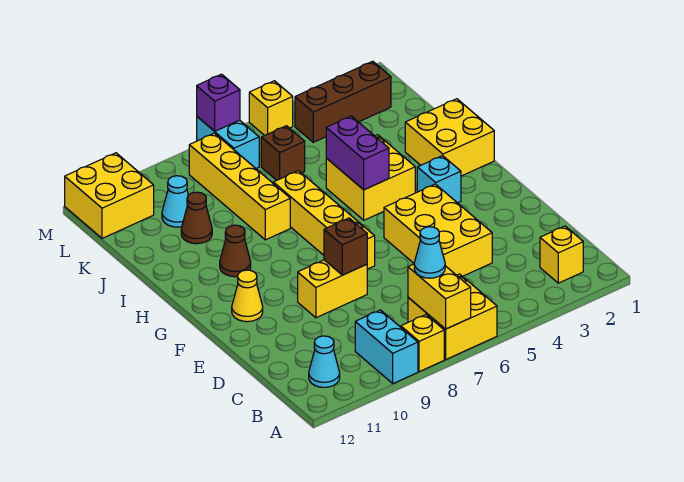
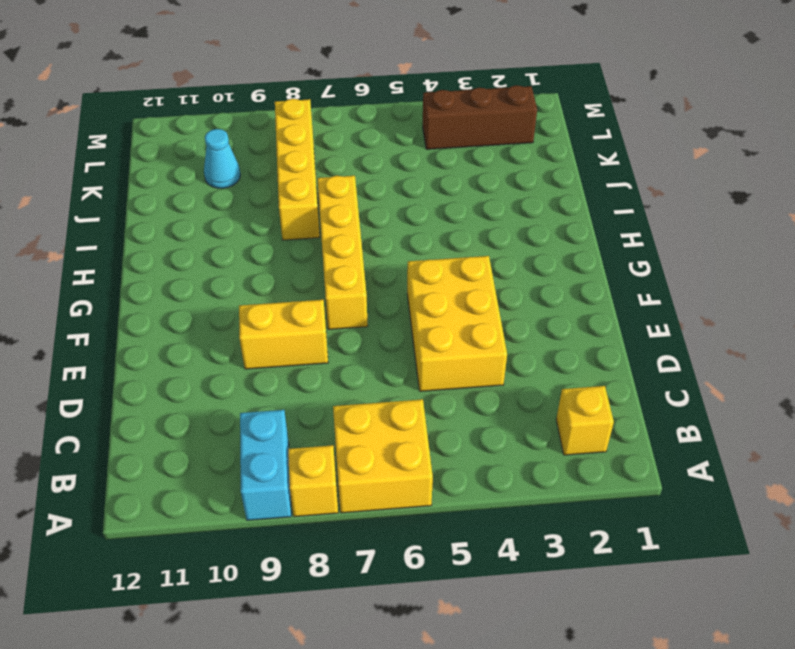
none -> cyan cone B11 level 1
none -> yellow cone F11 level 1
none -> cyan brick G3 level 1

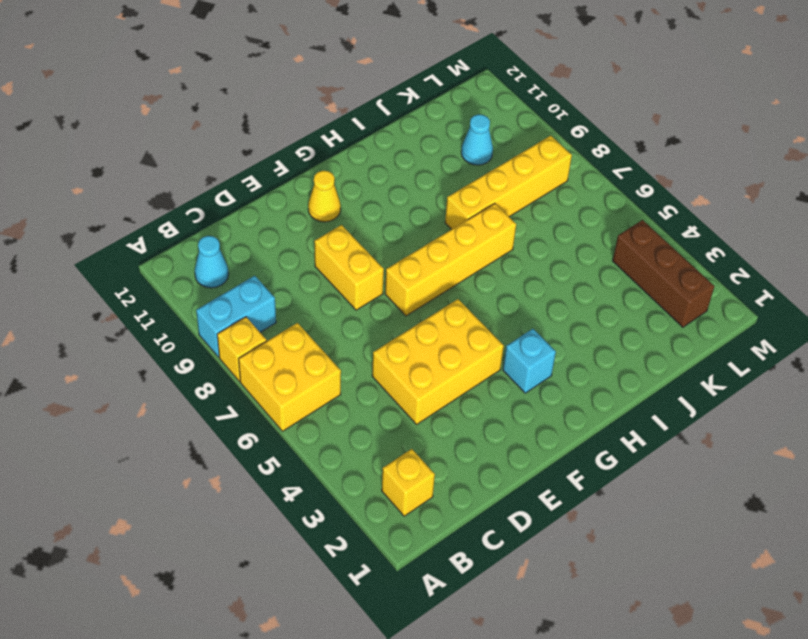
none -> yellow brick H1:I2 level 1
none -> yellow brick H4:I5 level 1
none -> brown cone H10 level 1

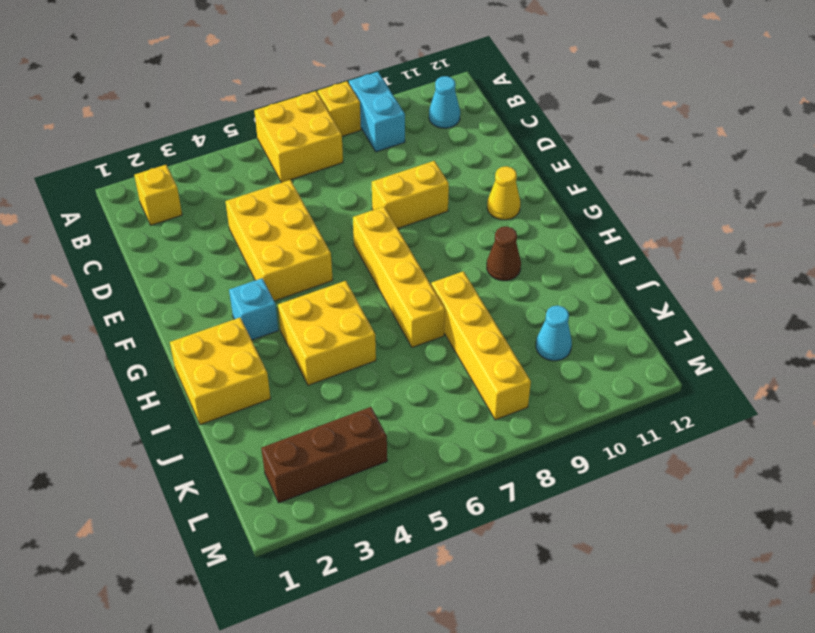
none -> brown cone J10 level 1
none -> brown brick K6 level 1
none -> cyan brick L7:M7 level 1

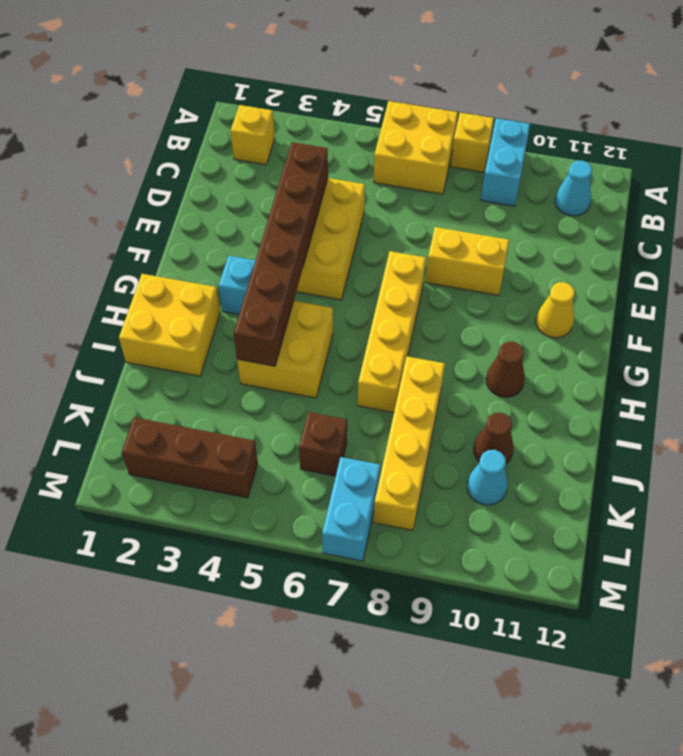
brown brick D4:I4 level 2 -> none
none -> yellow brick L11:M12 level 1
none -> yellow brick M5 level 1
none -> yellow brick A7:B7 level 2

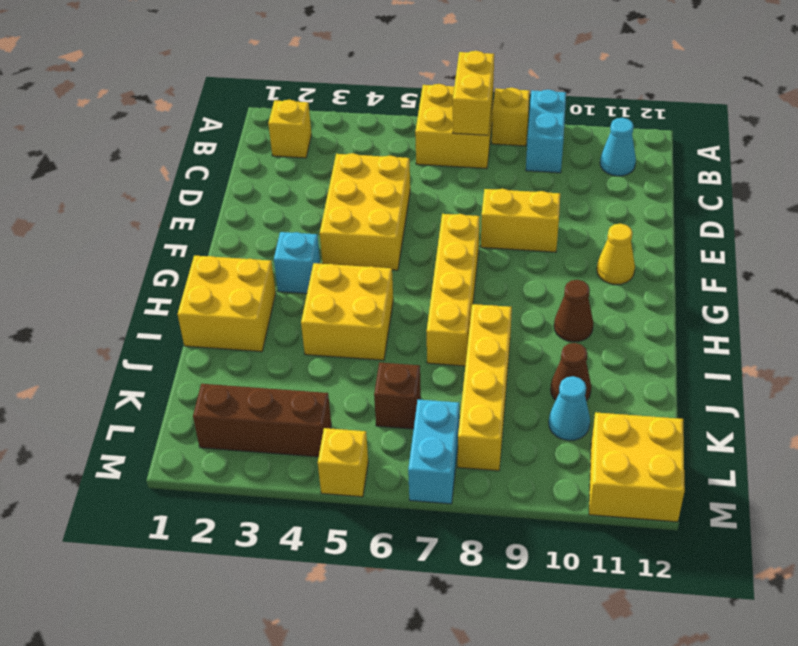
none -> brown brick E8 level 2
none -> purple brick H5:I5 level 2
none -> purple brick M7 level 2

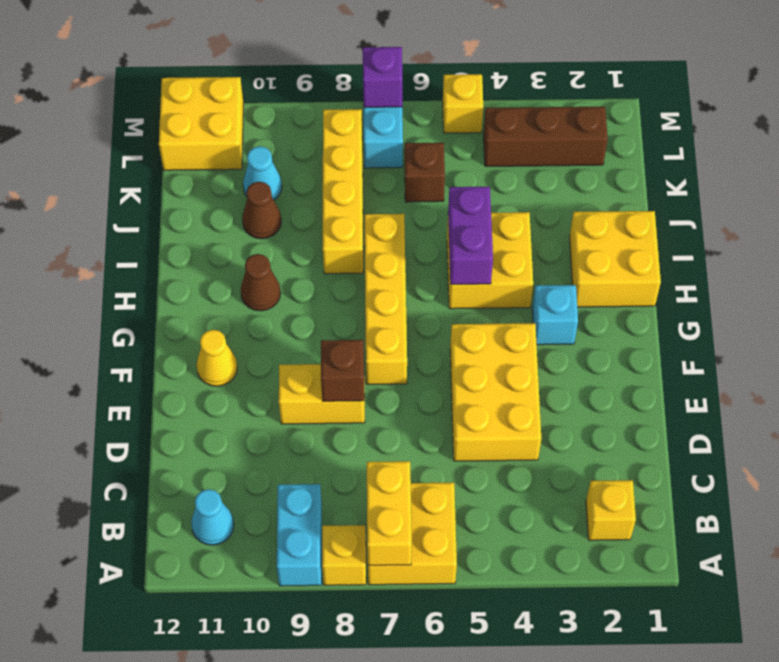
none -> cyan cone B7 level 3

